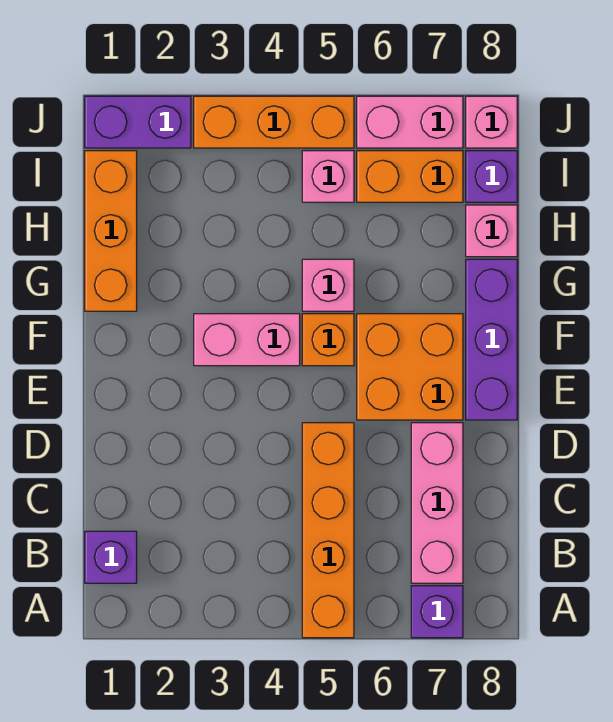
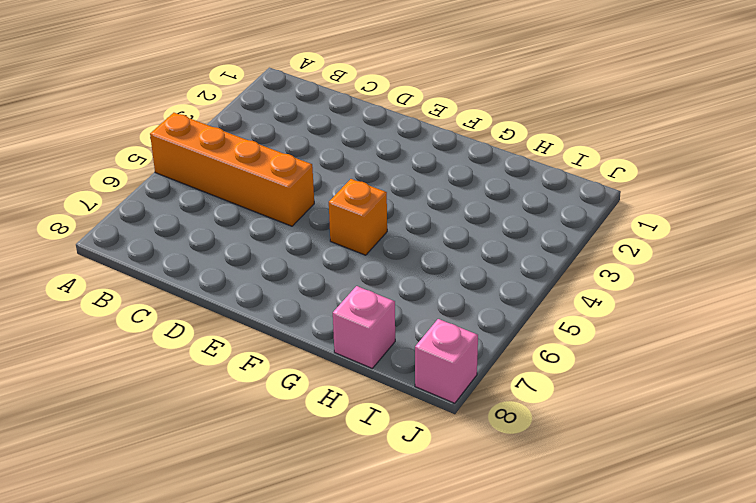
none -> purple brick A7 level 1
none -> purple brick B1 level 1
none -> pink brick B7:D7 level 1

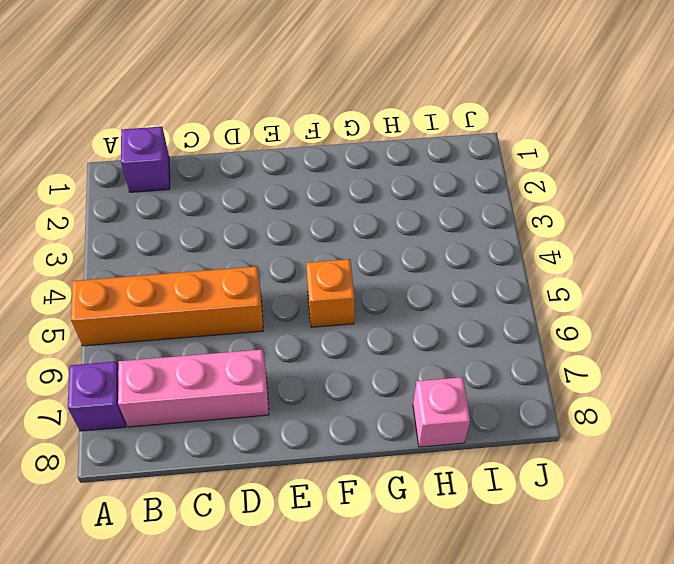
none -> orange brick E6:F7 level 1
none -> purple brick E8:G8 level 1
none -> pink brick F3:F4 level 1

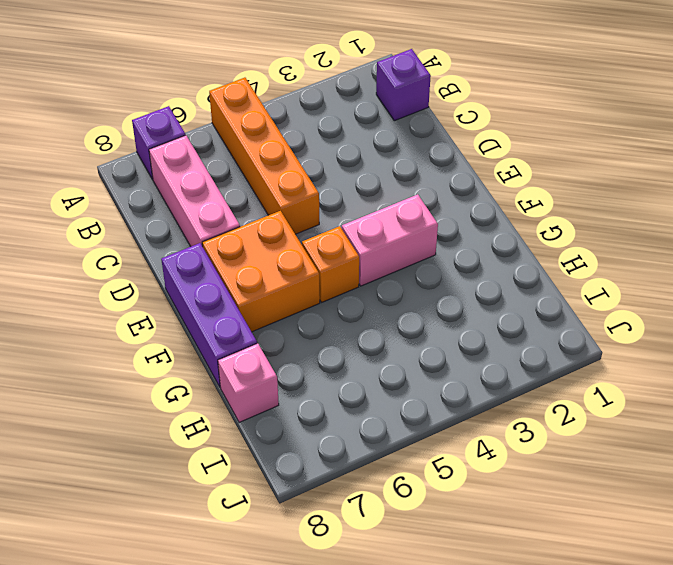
none -> orange brick G1:I1 level 1
none -> pink brick G5 level 1
none -> pink brick I5 level 1

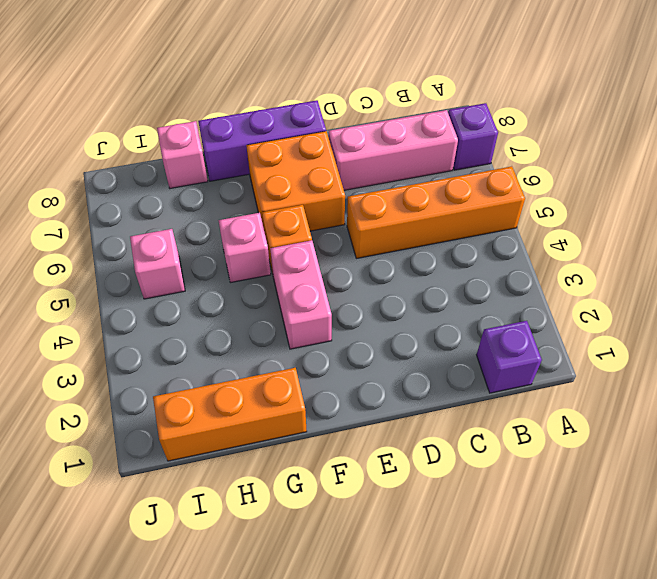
none -> orange brick I6:I7 level 1
none -> purple brick I8 level 1
none -> purple brick J1:J2 level 1

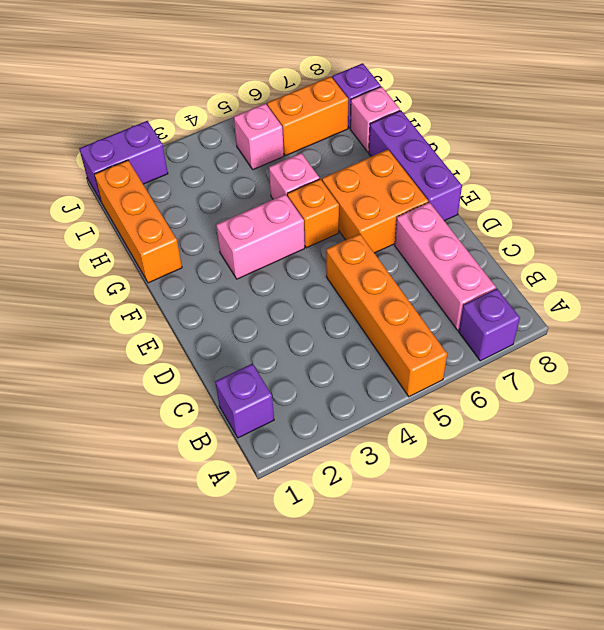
none -> orange brick J3:J5 level 1
none -> pink brick J6:J7 level 1
none -> pink brick J8 level 1

